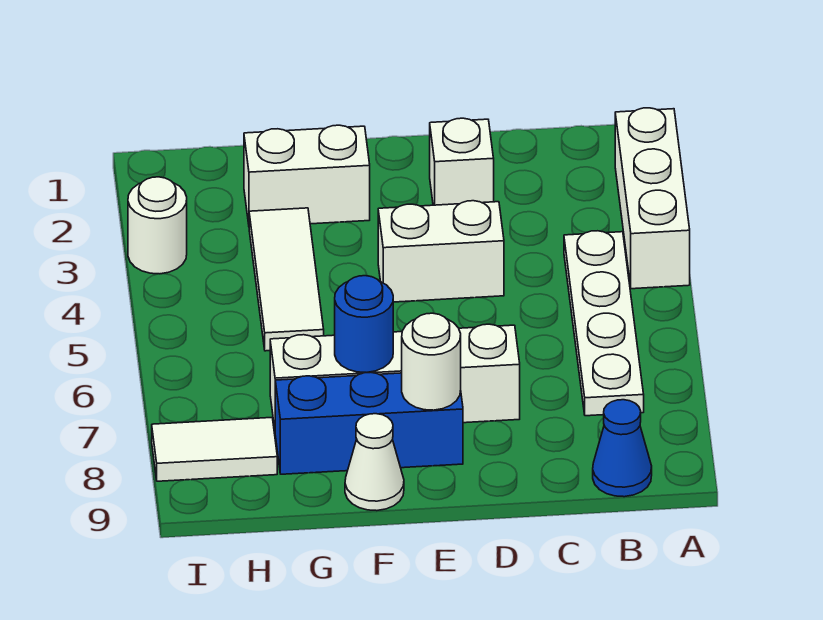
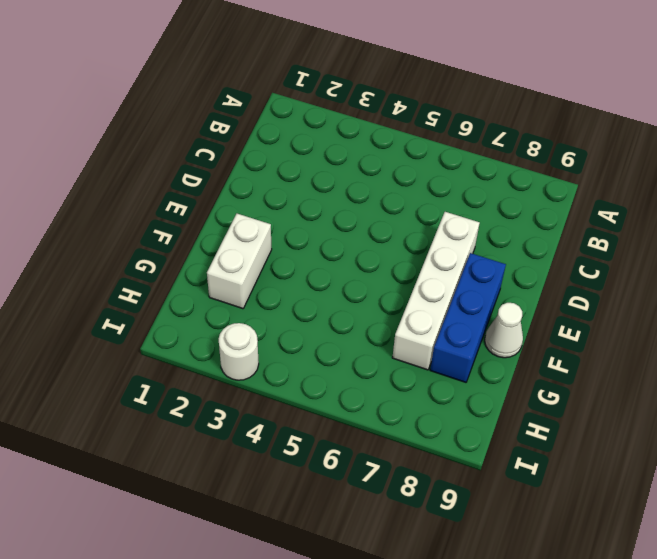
none -> white brick A2:A4 level 1
none -> white plate B4:B7 level 1
none -> blue cone B9 level 1

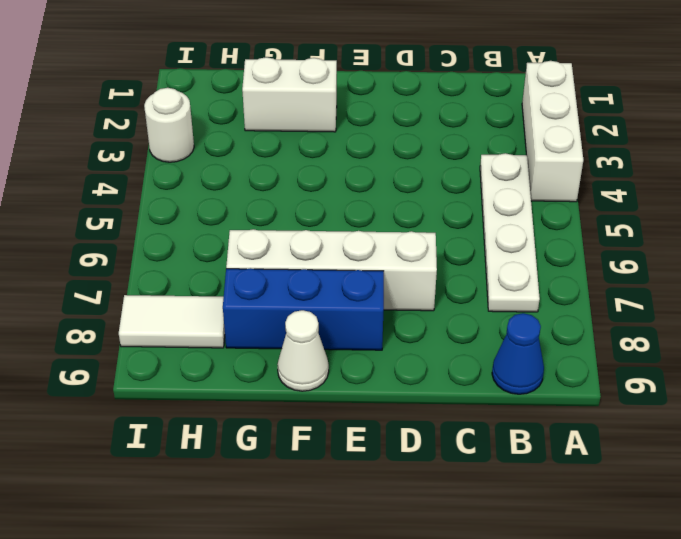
none -> white brick D2 level 1
none -> white brick D4:E4 level 1
none -> white tile G3:G5 level 1

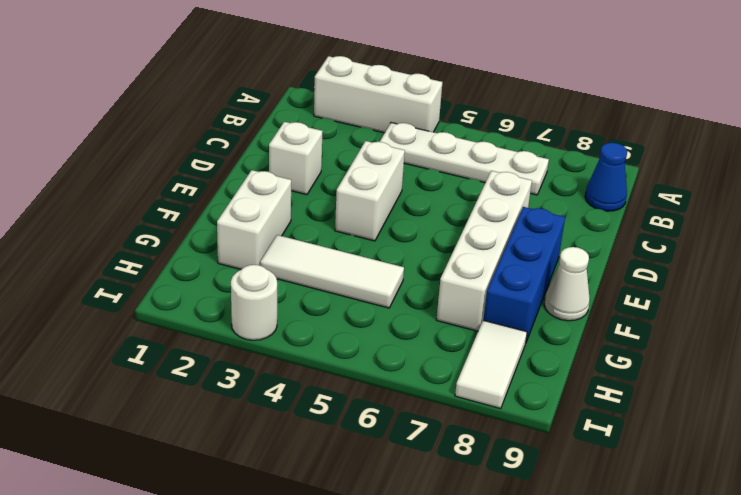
none -> white round brick E8 level 2
none -> blue round brick F7 level 2

